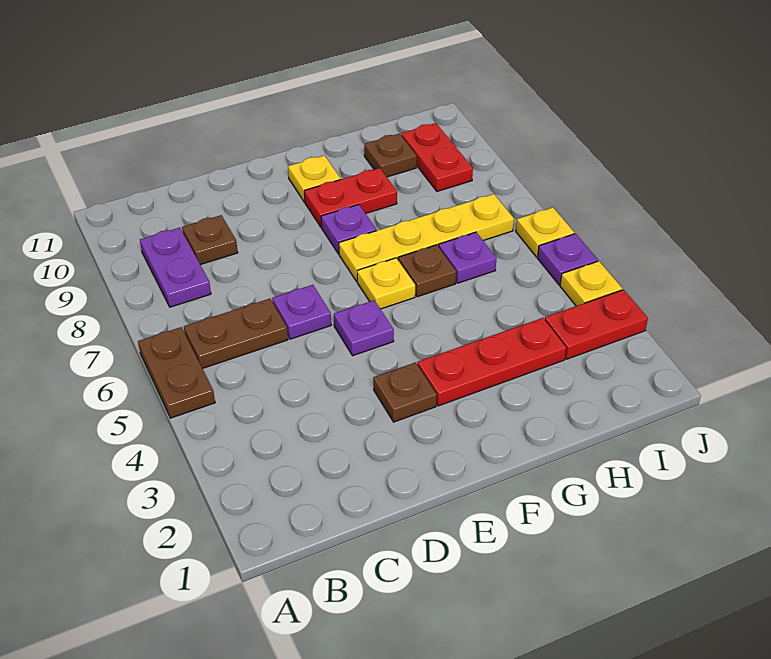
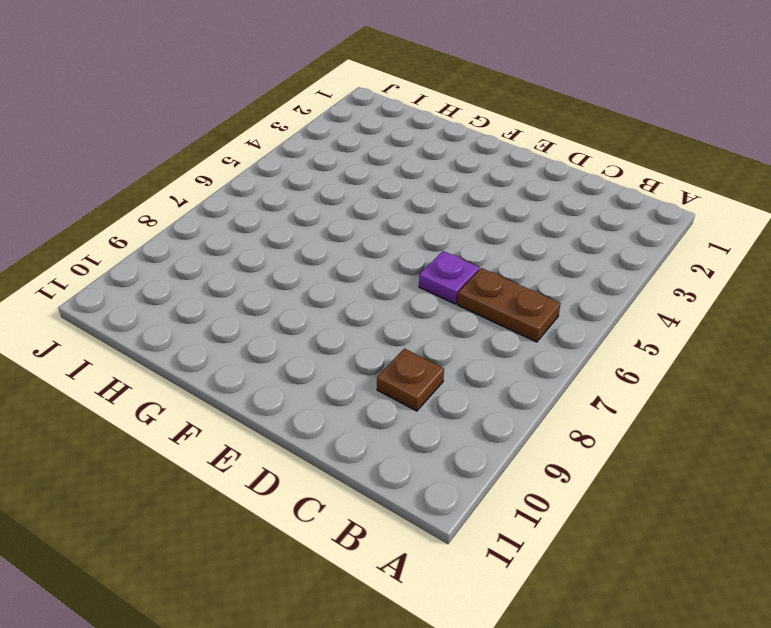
none -> brown plate A5:A6 level 1
none -> purple plate B8:B9 level 1
none -> brown plate E3 level 1

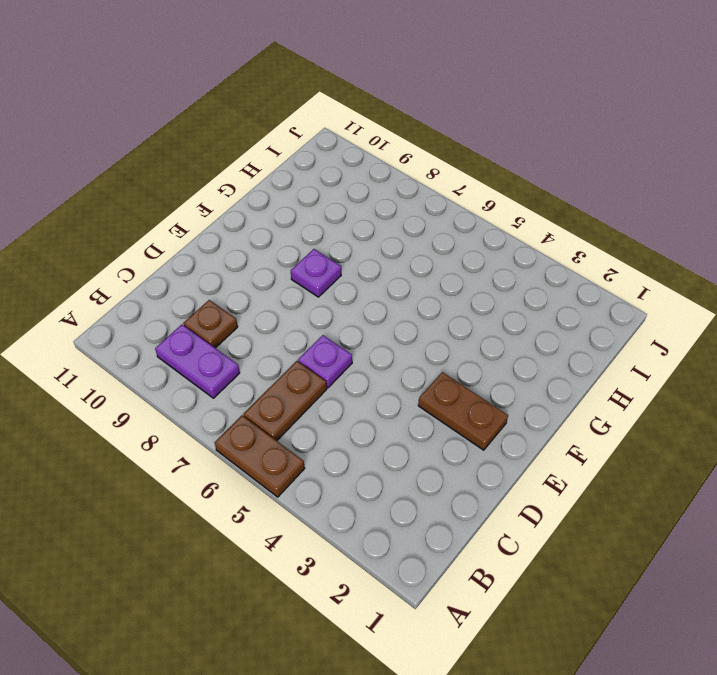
brown plate E2:E3 level 1 -> brown plate E3 level 1
none -> purple plate E5 level 1
none -> red plate F3:H3 level 1
none -> yellow plate F6 level 1

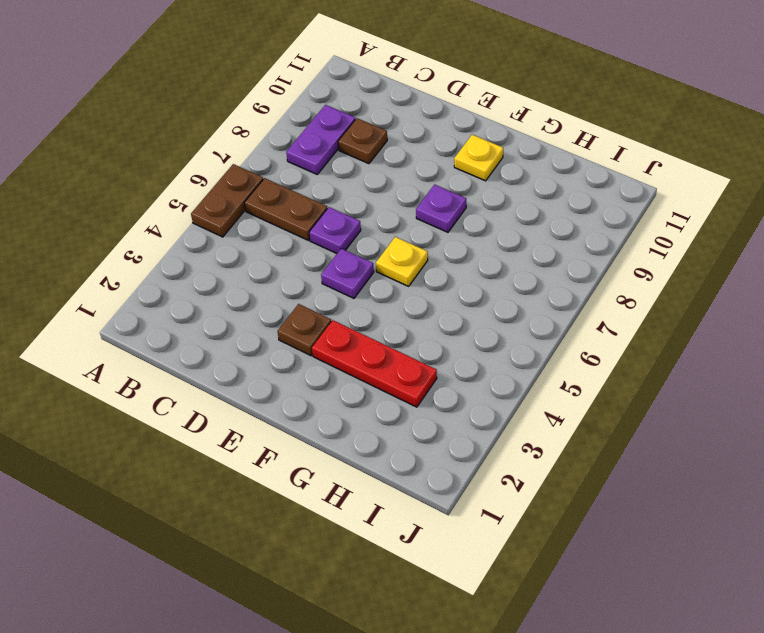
none -> yellow plate F7:I7 level 1
none -> red plate F9:G9 level 1
none -> brown plate G6 level 1

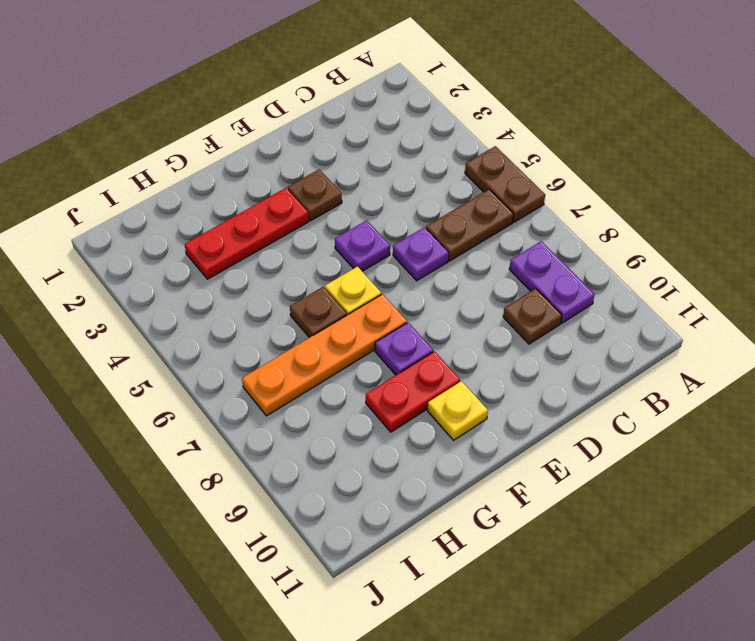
orange plate F7:I7 level 1 -> yellow plate F7:I7 level 1
none -> purple plate H6 level 1
none -> brown plate H10 level 1
none -> red plate I3:J3 level 1

